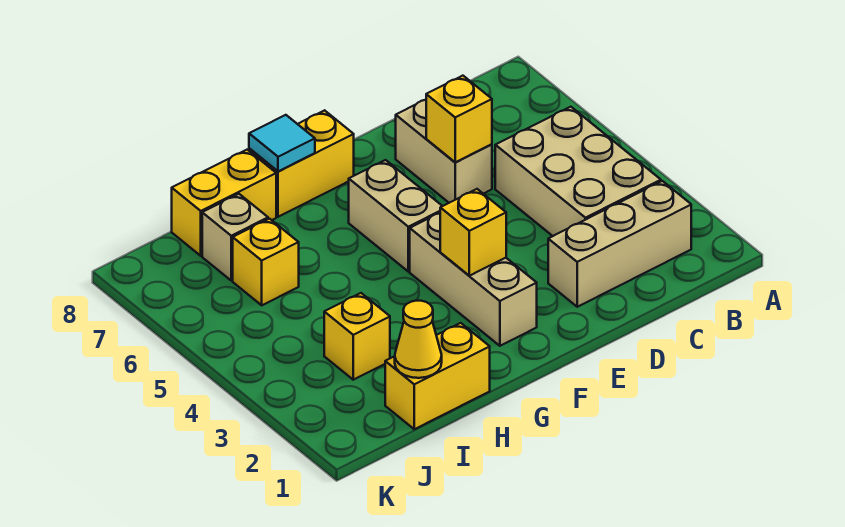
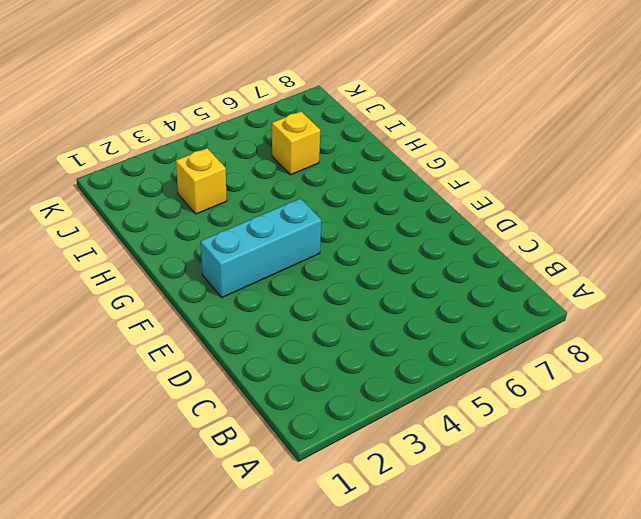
cyan brick F2:F4 level 1 -> tan brick F2:F4 level 1
none -> tan brick B2:D2 level 1
none -> tan brick B3:C5 level 1
none -> tan brick D6:D7 level 1

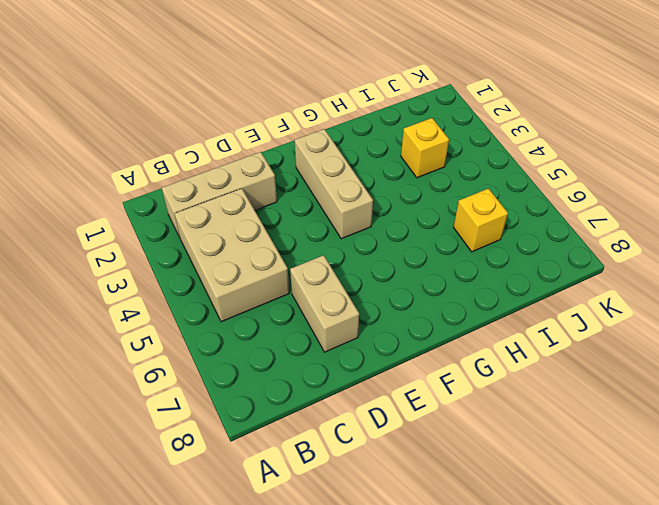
none -> tan brick F5:F6 level 1
none -> yellow brick F8:G8 level 1
none -> yellow brick H1:I1 level 1

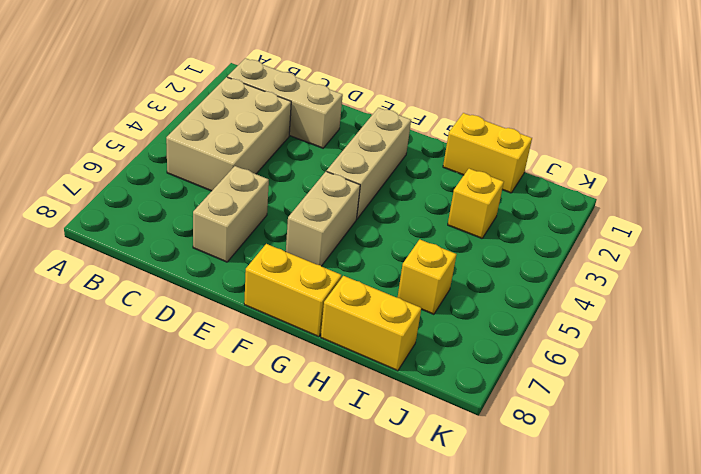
none -> tan brick I7 level 1
none -> yellow brick D6 level 2
none -> yellow brick F3 level 2

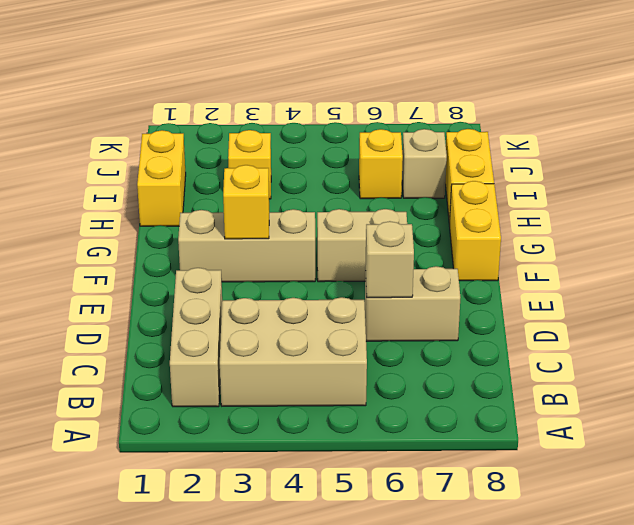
tan brick D6 level 2 -> yellow brick D6 level 2
none -> cyan tile G8 level 2
none -> yellow cone I1 level 2

